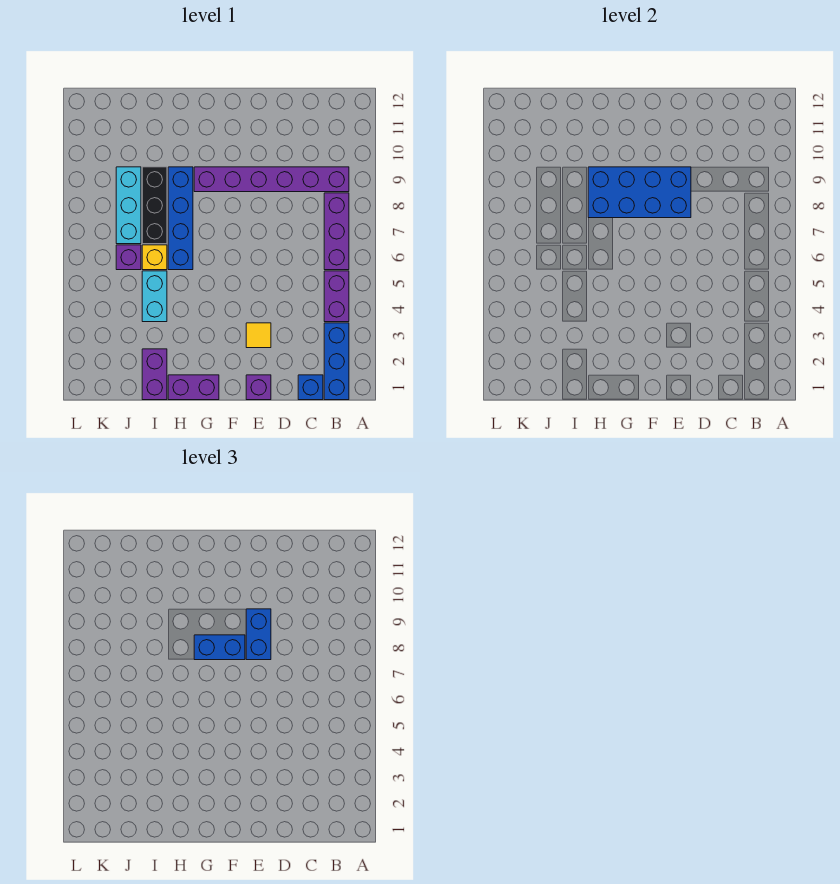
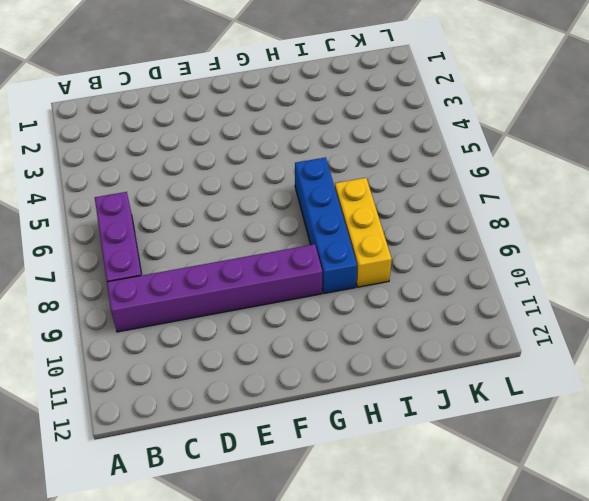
yellow brick I7:I9 level 1 -> black brick I7:I9 level 1
none -> blue brick B1:B3 level 1
none -> purple brick B4:B5 level 1
none -> blue brick C1 level 1

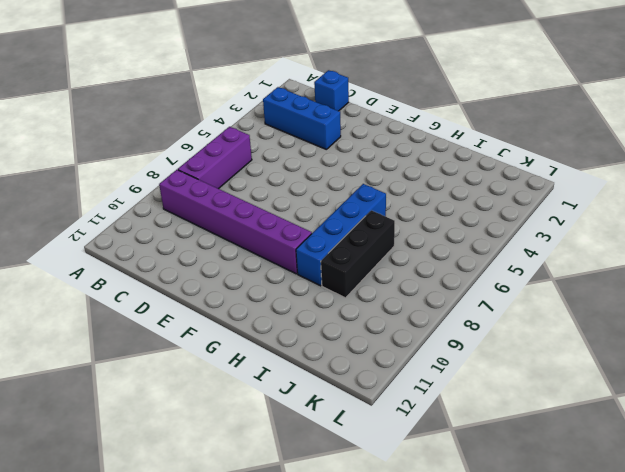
blue brick B3:D3 level 1 -> blue brick B1:B3 level 1
none -> purple brick B4:B5 level 1
none -> purple brick E1 level 1
none -> yellow tile E3 level 1

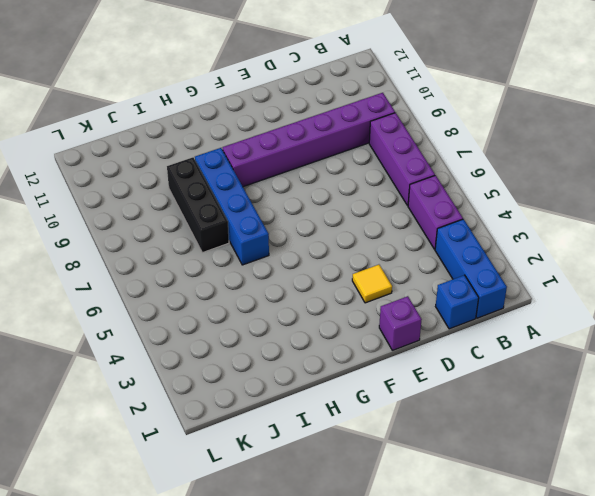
none -> purple brick G1:H1 level 1
none -> purple brick I1:I2 level 1
none -> cyan brick I4:I5 level 1

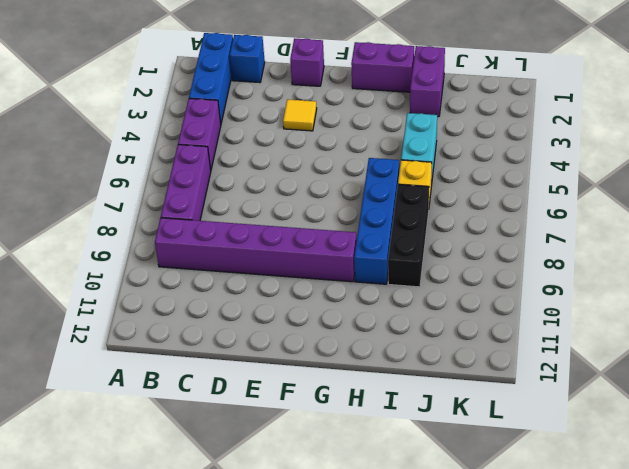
none -> purple brick J6 level 1
none -> cyan brick J7:J9 level 1
none -> blue brick E8:H9 level 2

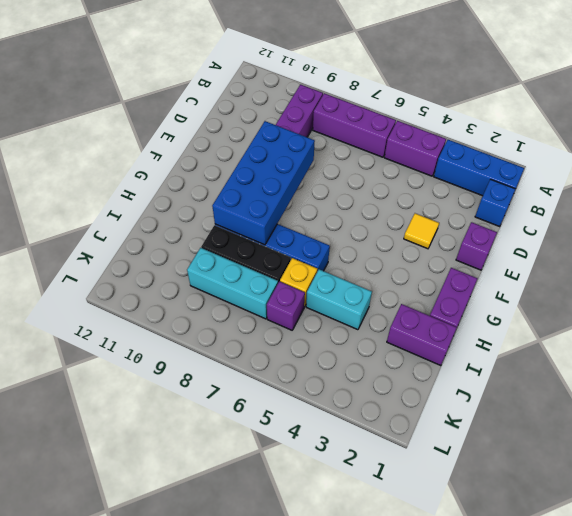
none -> blue brick E8:E9 level 3
none -> blue brick F8:G8 level 3

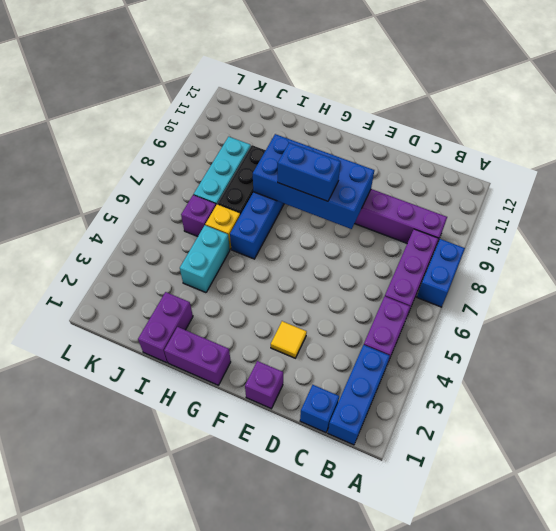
blue brick A7:A8 level 1 -> blue brick E8:E9 level 3

